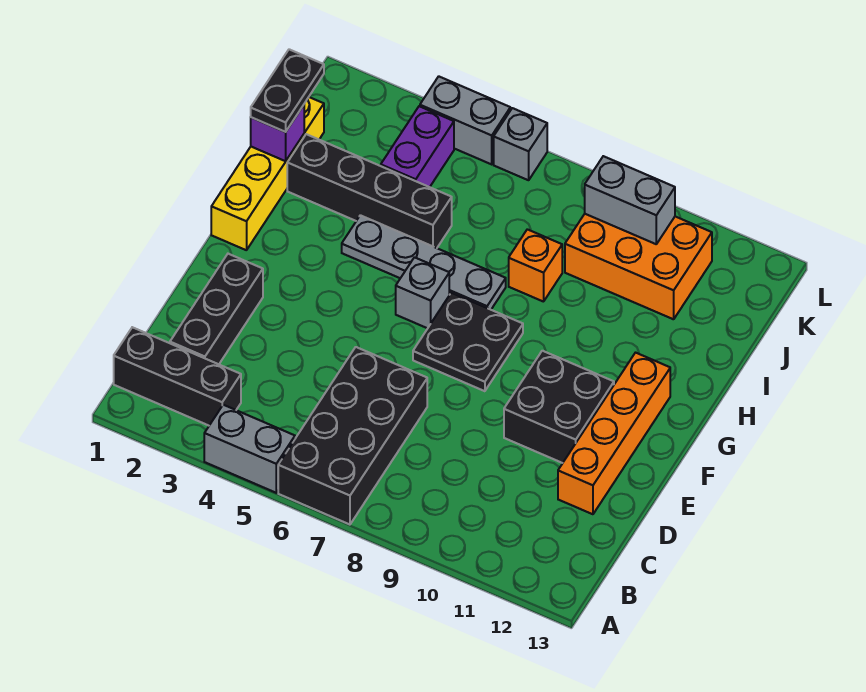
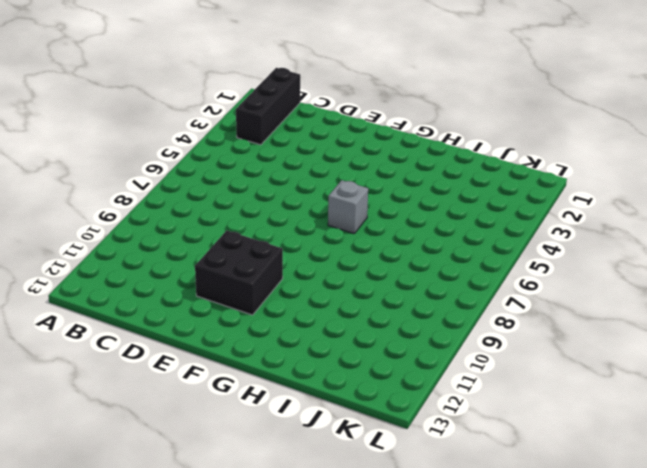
none -> grey brick A4:A5 level 1
none -> black brick A6:D7 level 1
none -> black brick C2:E2 level 1

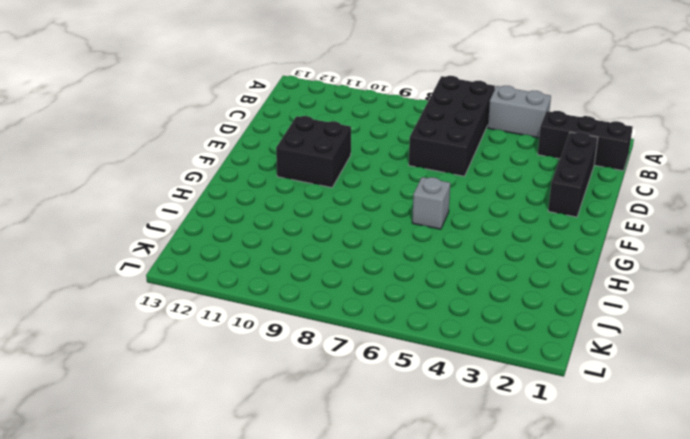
none -> orange brick D12:G12 level 1
none -> black plate F7:G8 level 1
none -> yellow brick G1:J1 level 1

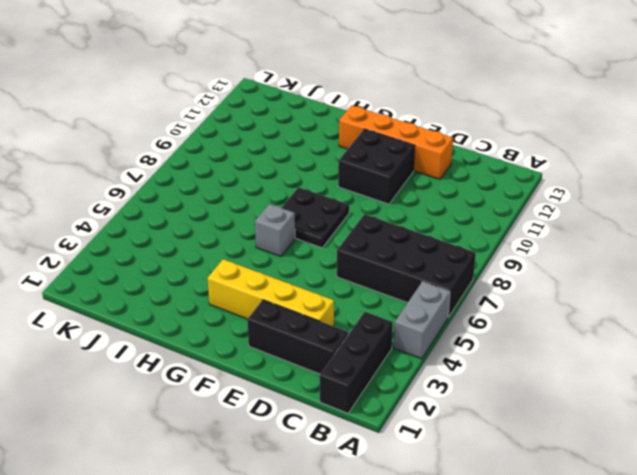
yellow brick D3:G3 level 1 -> yellow brick G1:J1 level 1
none -> grey plate H4:H7 level 1
none -> black brick I2:I5 level 1
none -> orange brick I8 level 1

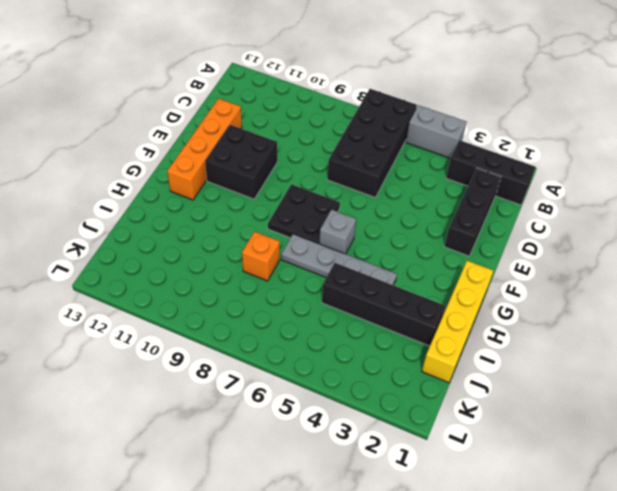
none -> purple brick J4:K4 level 1
none -> orange brick J9:K11 level 1
none -> grey brick L4:L5 level 1

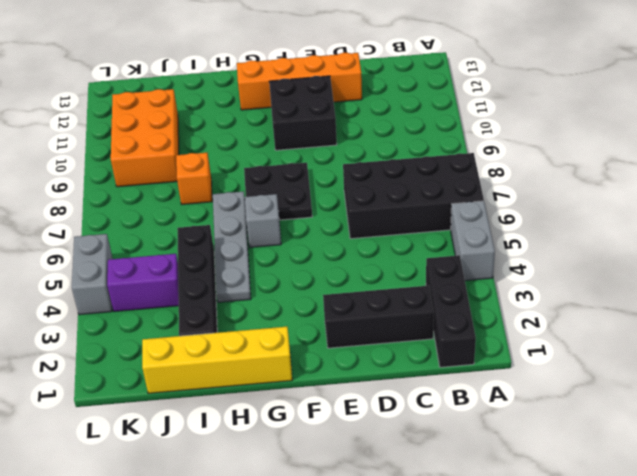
none -> grey brick L6 level 1
none -> purple brick I1 level 2
none -> grey brick K9:K10 level 2

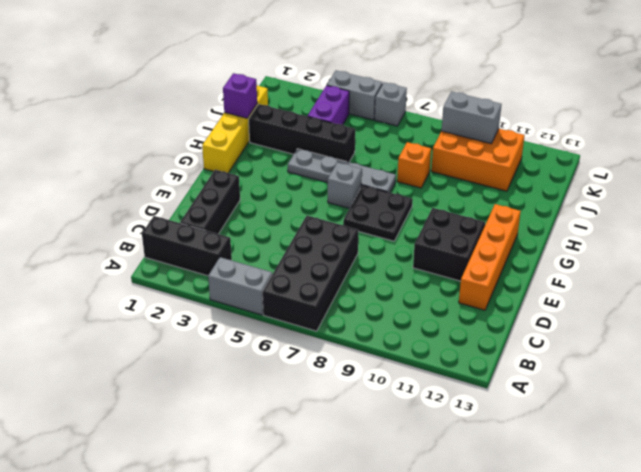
none -> black plate I1:J1 level 3

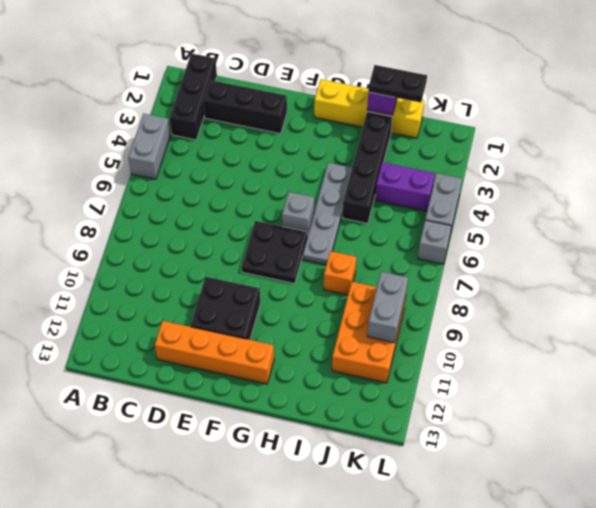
none -> black brick A6:D7 level 1

